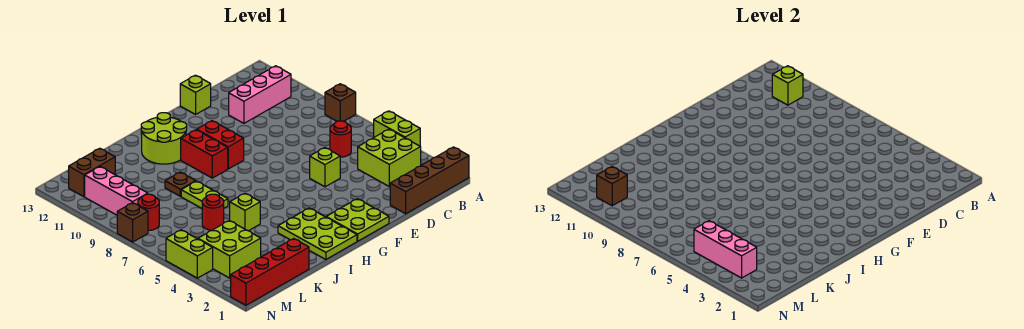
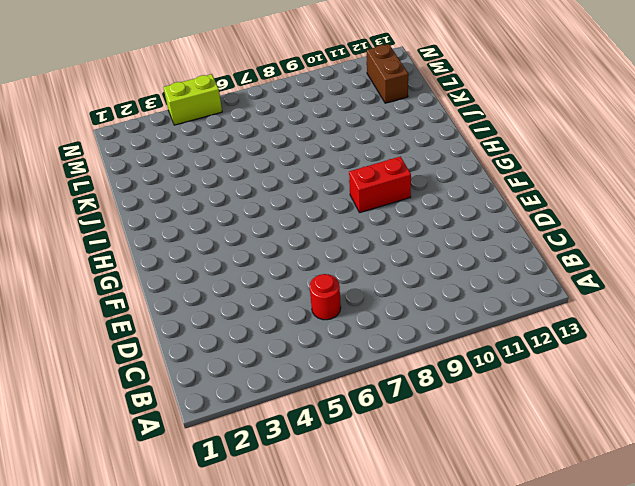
none -> brown brick A1:D1 level 1
none -> lime brick A4:A5 level 1
none -> brown brick A8 level 1

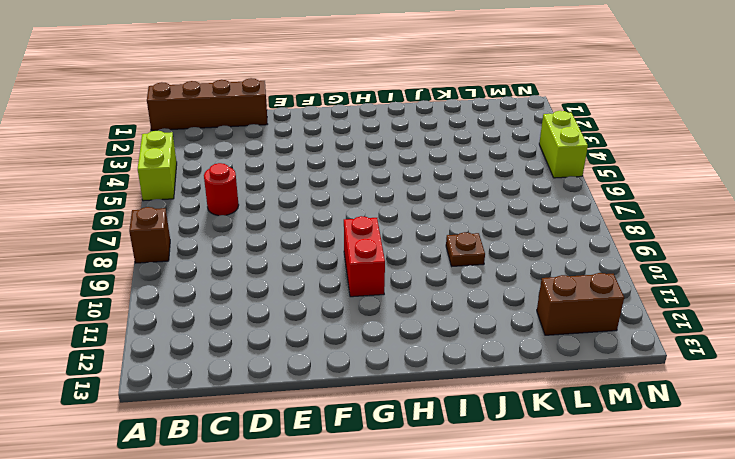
none -> lime brick B3:C4 level 1
none -> pink brick B11:D11 level 1
none -> lime brick E5 level 1

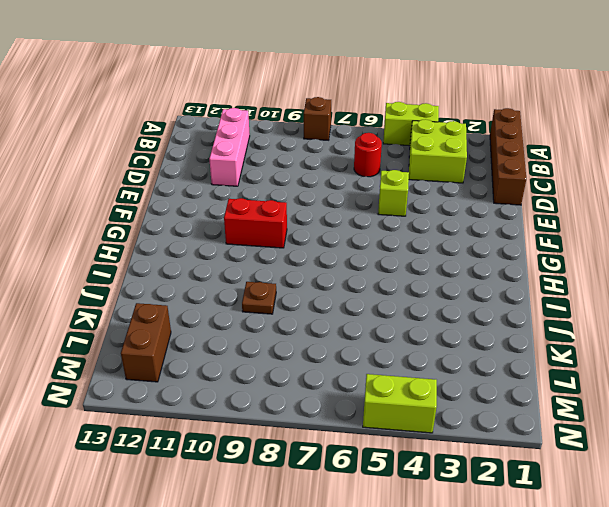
none -> lime brick E13 level 1
none -> lime plate F1:G2 level 1
none -> lime plate H1:I3 level 1

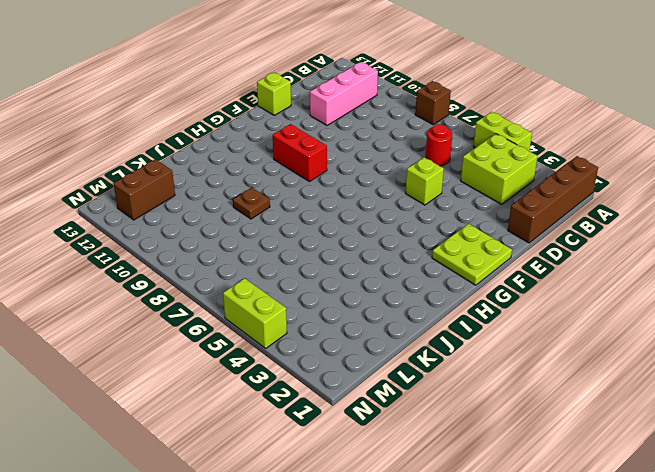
none -> lime plate H1:I3 level 1
none -> red brick H9:H10 level 1
none -> lime round brick H11:I12 level 1

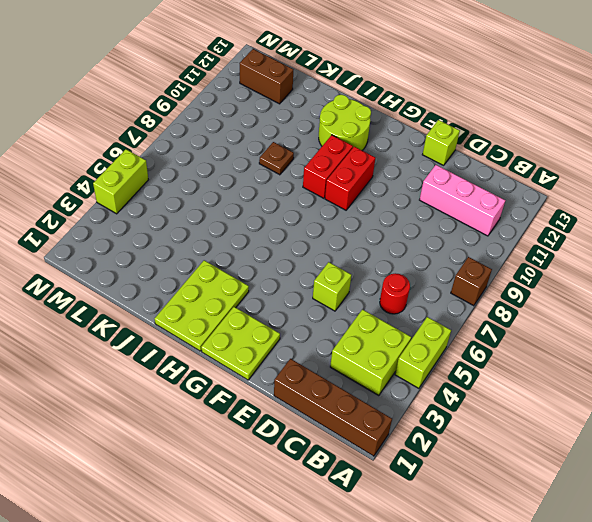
none -> lime brick J5 level 1
none -> lime plate J7:J8 level 1
none -> red brick K1:N1 level 1

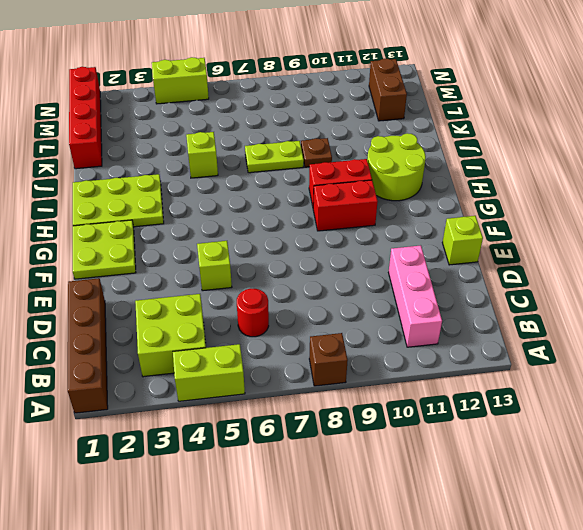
none -> red round brick K6 level 1
none -> lime brick L3:M4 level 1
none -> red round brick M8 level 1

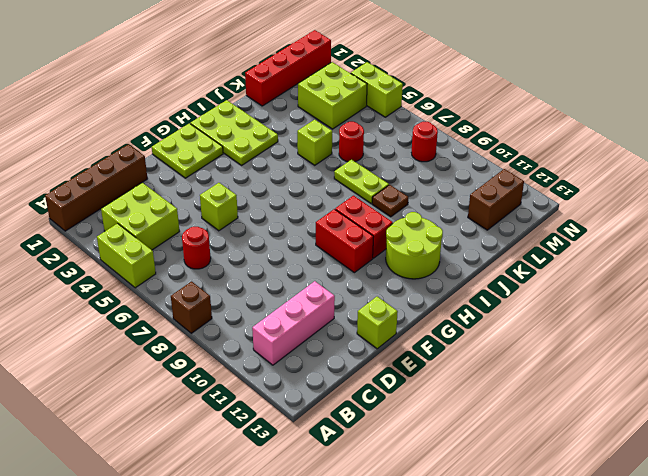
none -> pink brick M9:M11 level 1
none -> brown brick N8 level 1
none -> lime brick B11 level 2

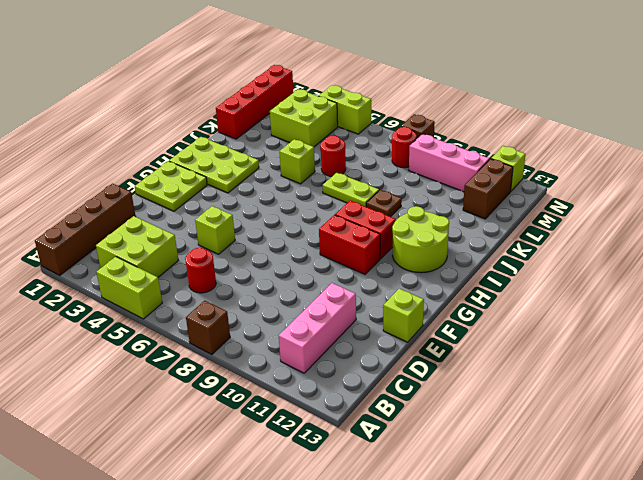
lime brick N12 level 1 -> lime brick B11 level 2
none -> pink brick M3:M5 level 2
none -> brown brick M11 level 2

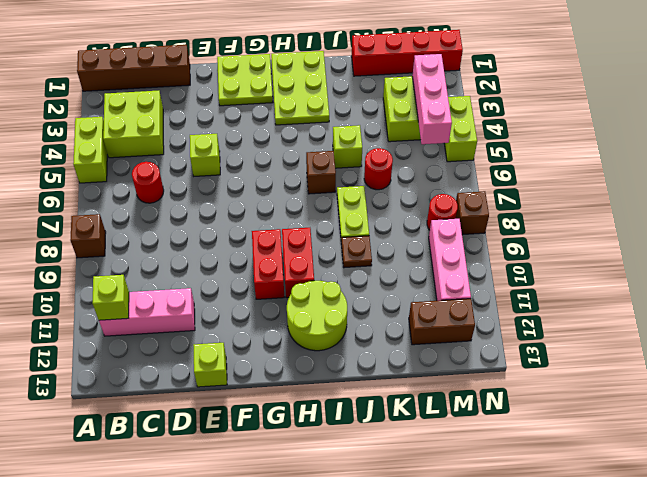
brown brick I6 level 1 -> brown brick M11 level 2

